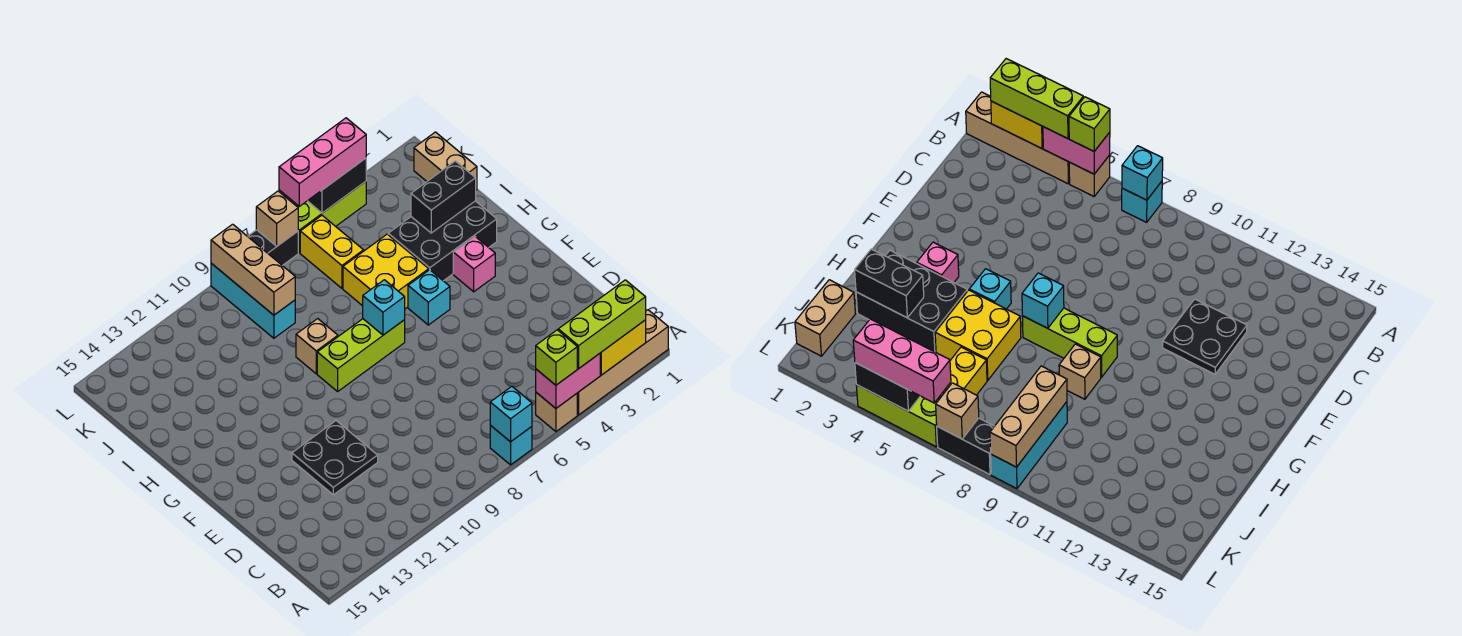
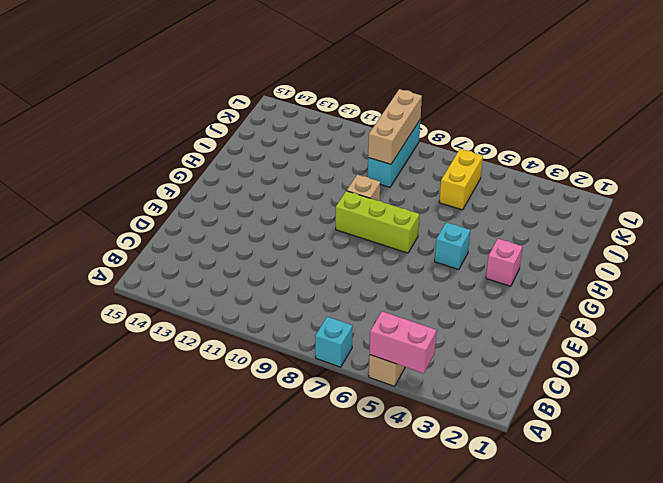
none -> tan brick A1:A4 level 1
none -> black plate D11:E12 level 1
none -> black brick H2:I4 level 1

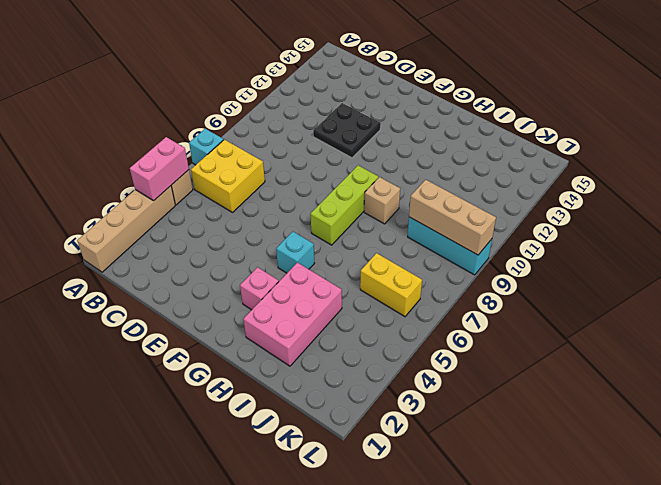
yellow brick B6:C7 level 1 -> yellow brick H5:I6 level 1
pink brick H2:I4 level 1 -> black brick H2:I4 level 1
none -> tan brick J1:K1 level 1
none -> lime brick L4:L6 level 1
none -> black brick L7:L8 level 1

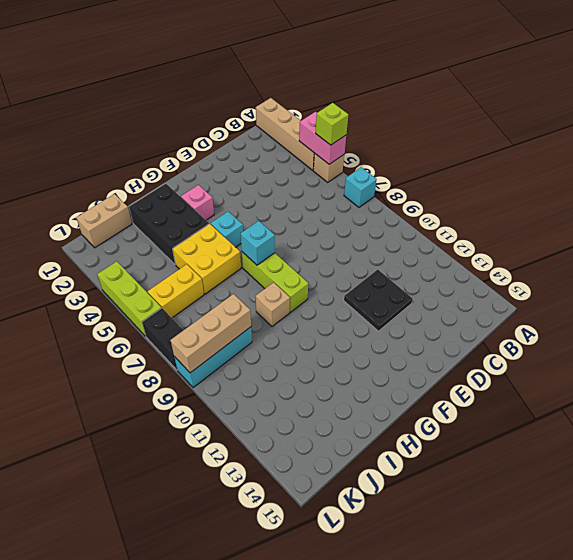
none -> yellow brick A2:A3 level 2
none -> cyan brick A7 level 2
none -> black brick I2:I3 level 2

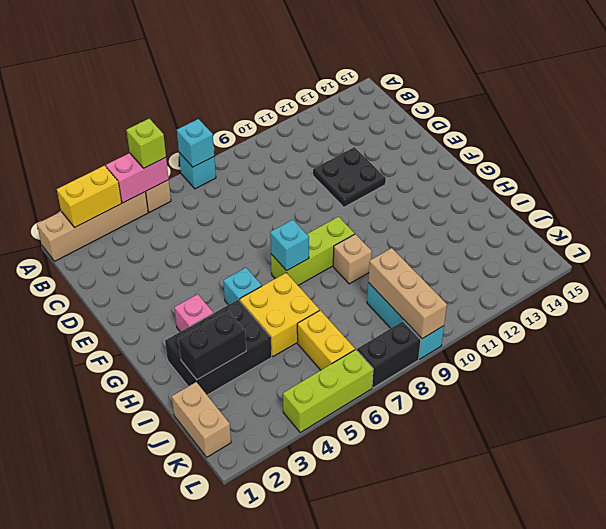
none -> black brick L4:L5 level 2
none -> tan brick L7 level 2
none -> lime brick A2:A4 level 3

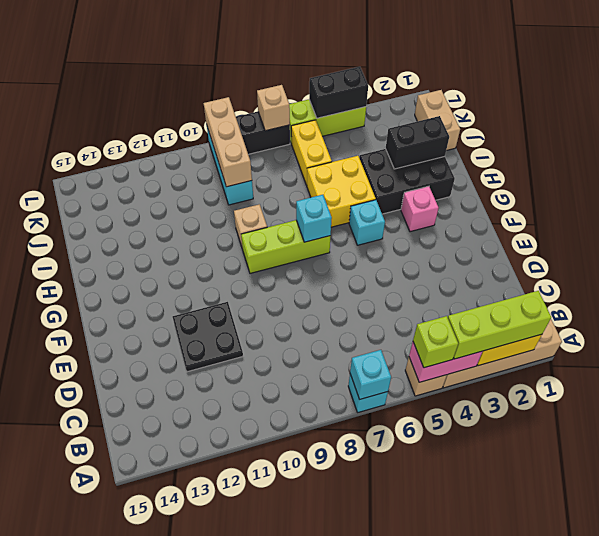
none -> pink brick L4:L6 level 3

